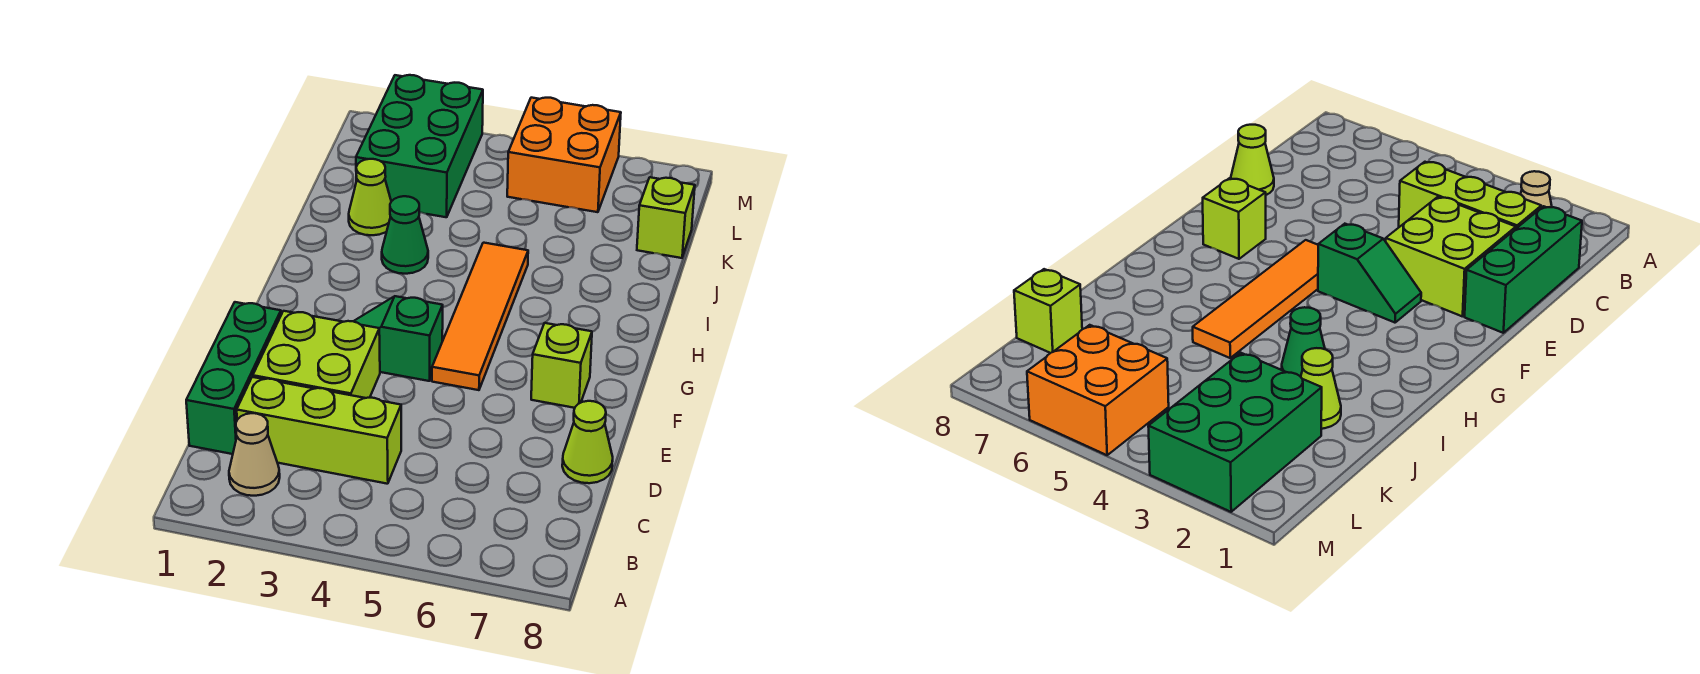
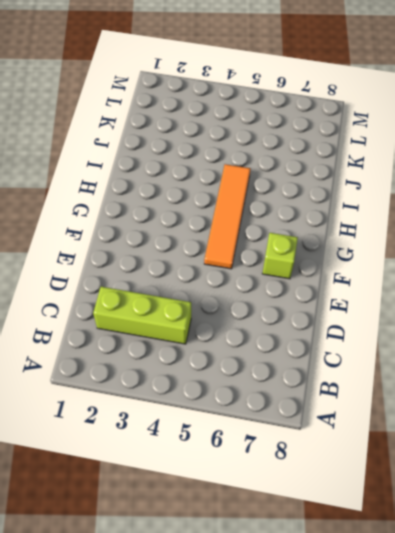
none -> tan cone B2 level 1
none -> green brick C1:E1 level 1
none -> lime brick D2:E3 level 1

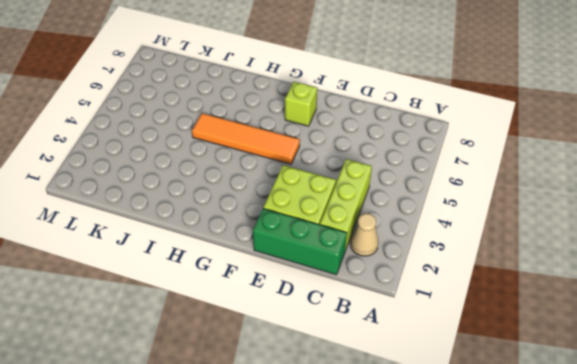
none -> lime cone D8 level 1
none -> green slope F3:F4 level 1 top 4
none -> green cone I3 level 1

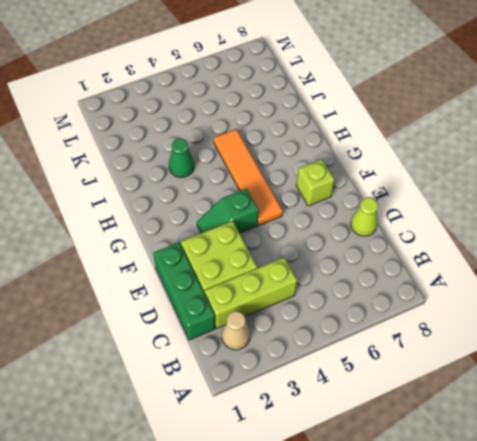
none -> lime cone J2 level 1
none -> green brick K2:M3 level 1
none -> lime brick K8 level 1

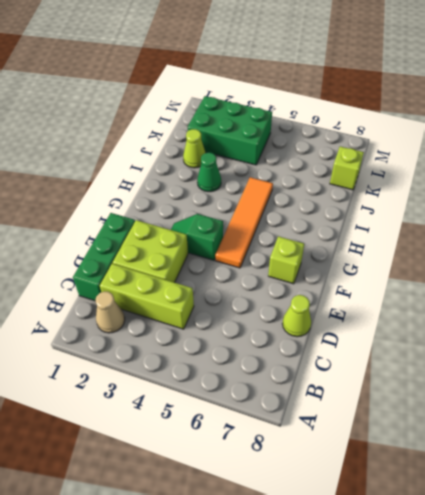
green brick K2:L4 level 1 -> green brick K2:M3 level 1
none -> orange brick L5:M6 level 1

